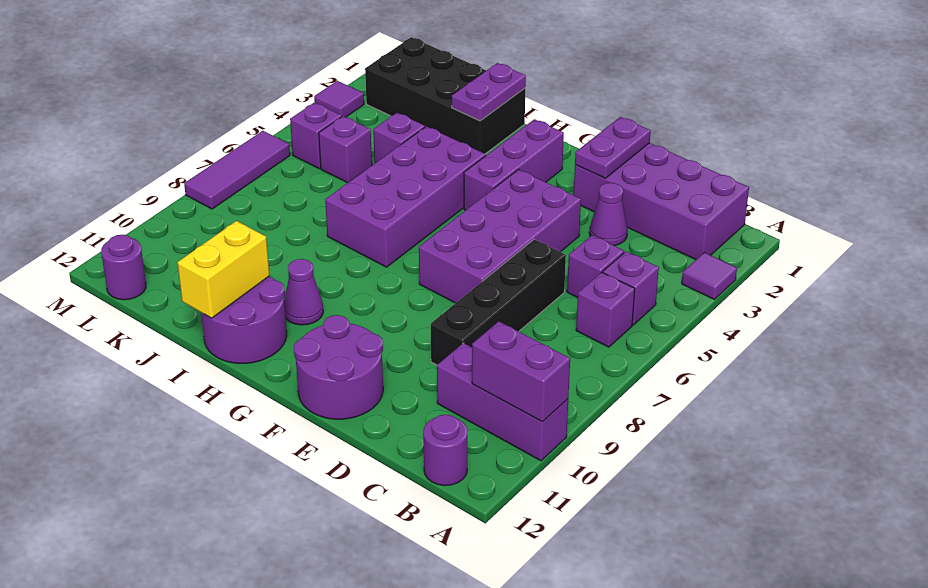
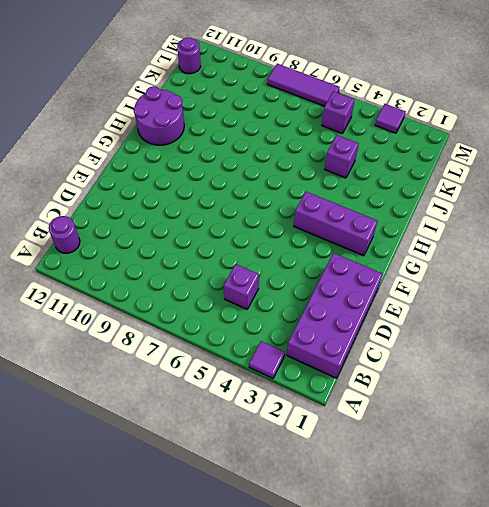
none -> purple brick A10:C10 level 1
none -> purple brick B5 level 1
none -> purple brick B6 level 1

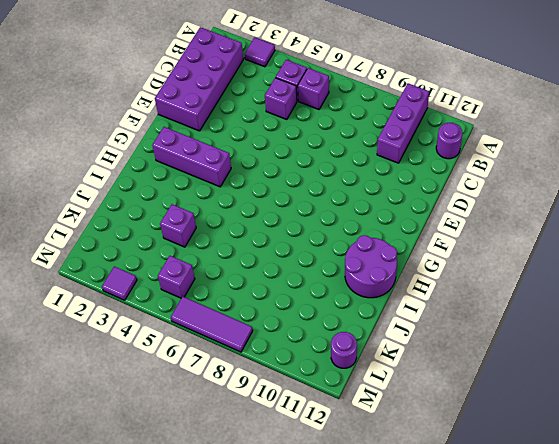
none -> purple cone D3 level 1
none -> black brick D6:D9 level 1
none -> purple brick E4:F7 level 1

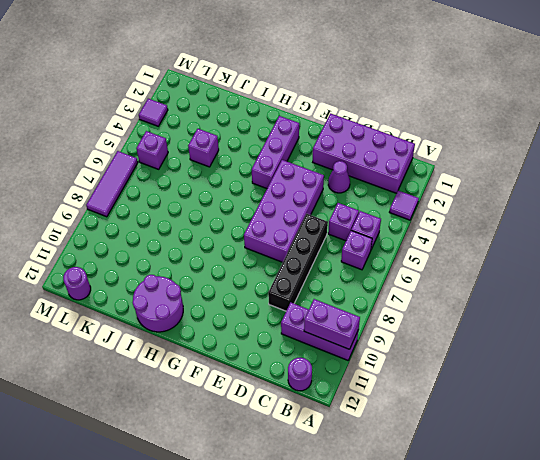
none -> purple round brick E11:F12 level 1
none -> purple brick H4:I7 level 1
none -> purple cone H10 level 1

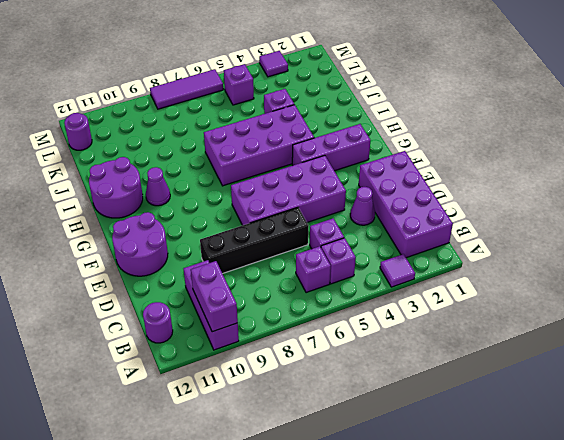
none -> black brick I1:L2 level 1
none -> purple brick K5 level 1
none -> purple plate E1:E2 level 2

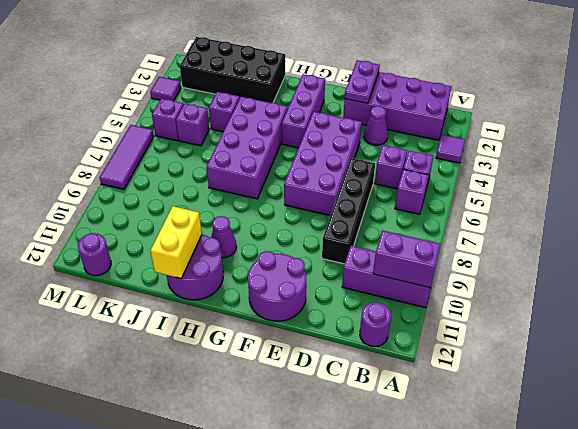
none -> purple plate I1:I2 level 2

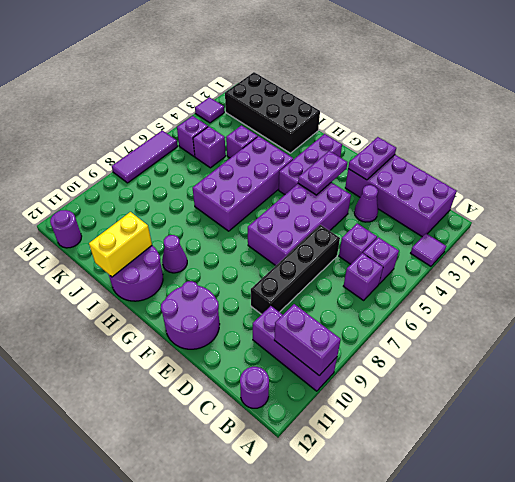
purple plate F3:F4 level 2 -> purple plate I1:I2 level 2

